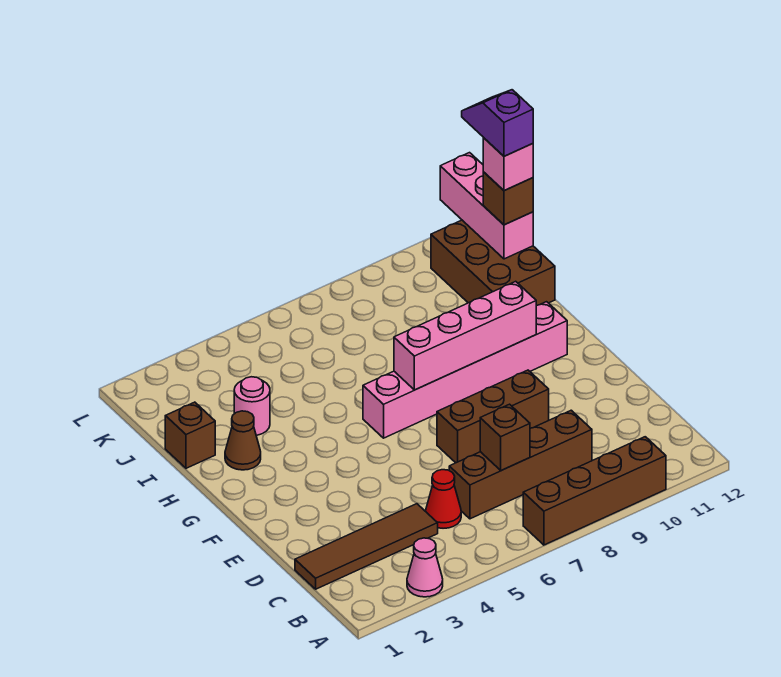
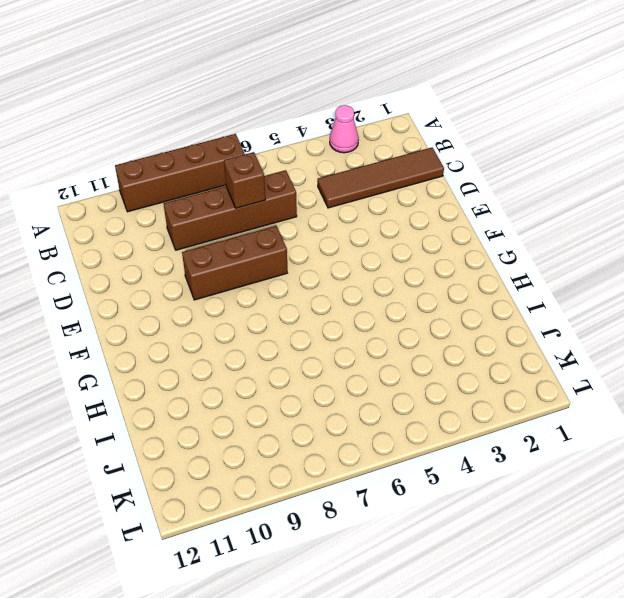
none -> red cone C5 level 1
none -> pink brick G6:G11 level 1
none -> brown cone H2 level 1

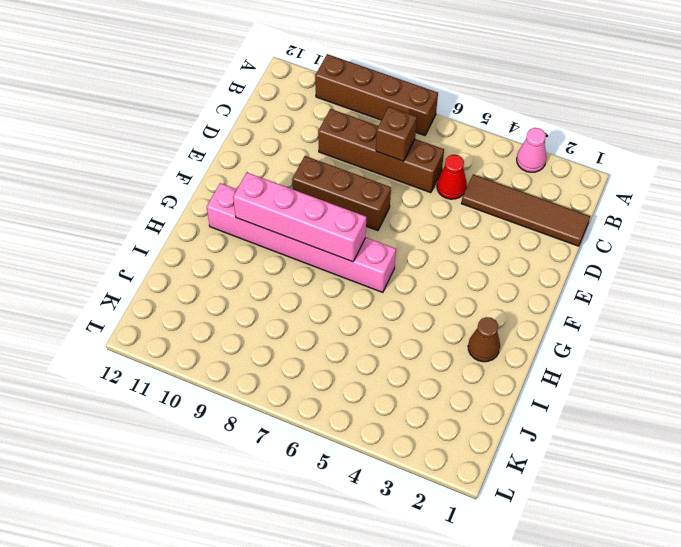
none -> brown brick I1 level 1
none -> pink round brick I3 level 1
none -> brown brick I11:K12 level 1

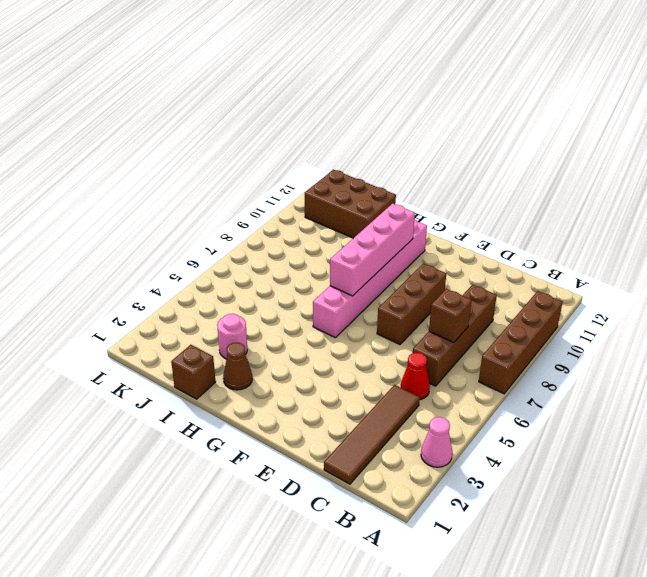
none -> pink brick J12:L12 level 2
none -> brown brick J12 level 3
none -> pink brick J12 level 4

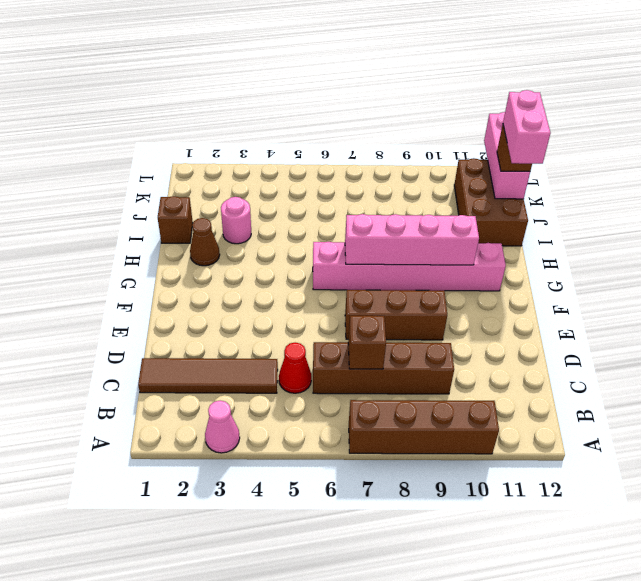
pink brick I12:J12 level 4 -> pink brick J12 level 4
none -> purple slope J12:K12 level 5 top J

